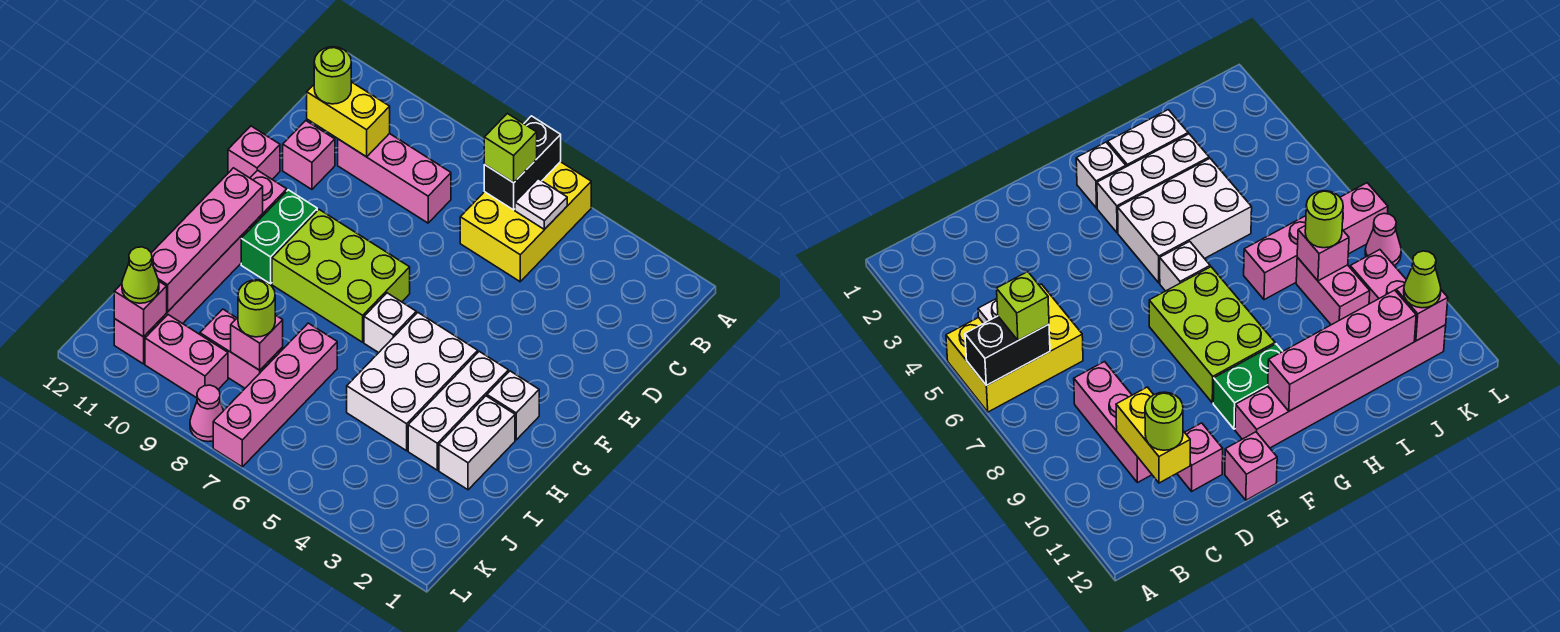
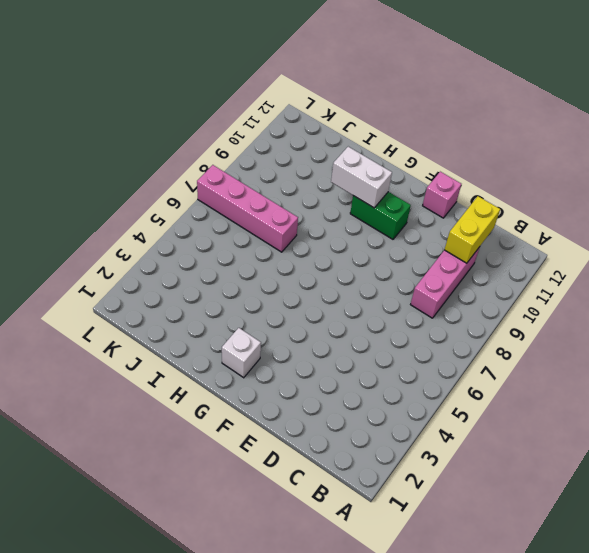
white brick G10:H10 level 2 -> white brick H2:I2 level 1
none -> yellow brick A5:C6 level 1
none -> pink brick D11 level 1
none -> lime brick F7:G9 level 1

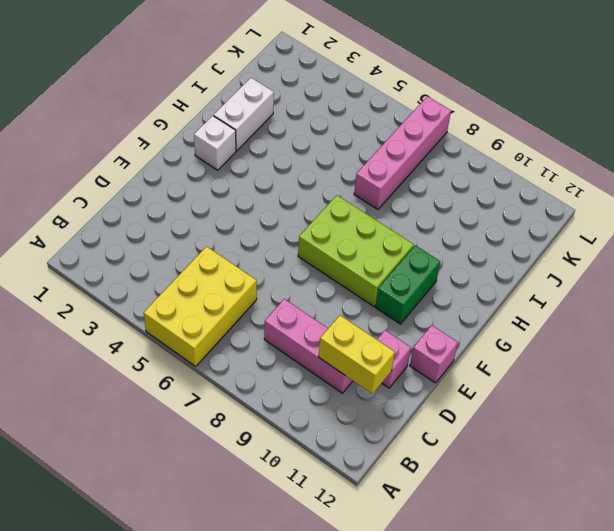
none -> pink brick F11:K11 level 1
none -> white brick G3:I3 level 1
none -> white brick G4:I5 level 1

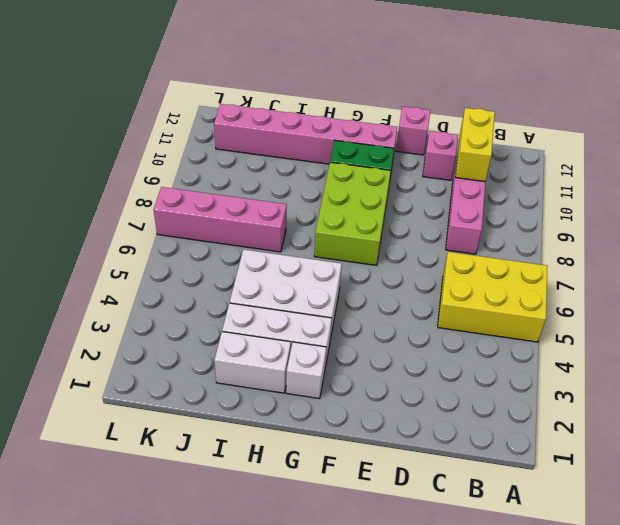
none -> white brick G6 level 1
none -> pink brick J8:J9 level 1
none -> pink brick K9:K10 level 1

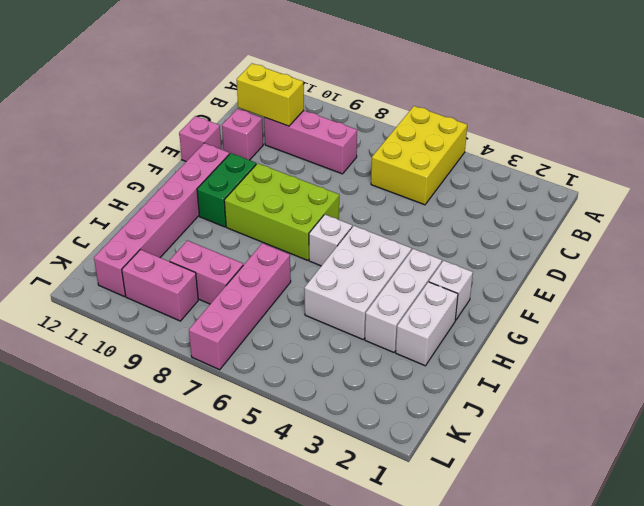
none -> pink cone L8 level 1
none -> black brick A6:B6 level 2
none -> white plate B5 level 2

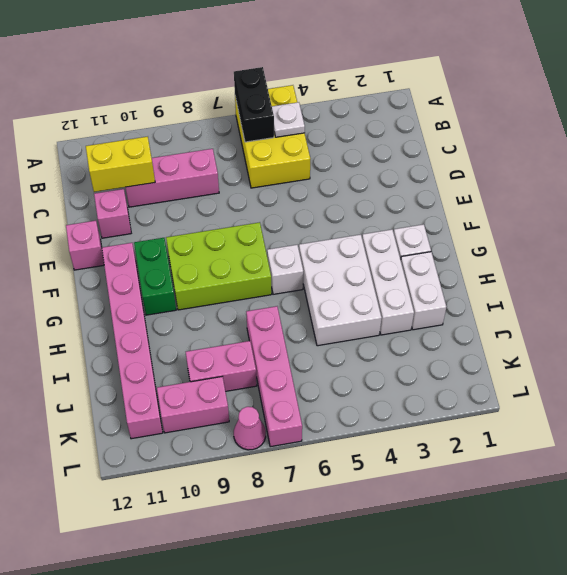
none -> pink brick G11:J11 level 2
none -> pink brick J8 level 2
none -> pink brick K11 level 2

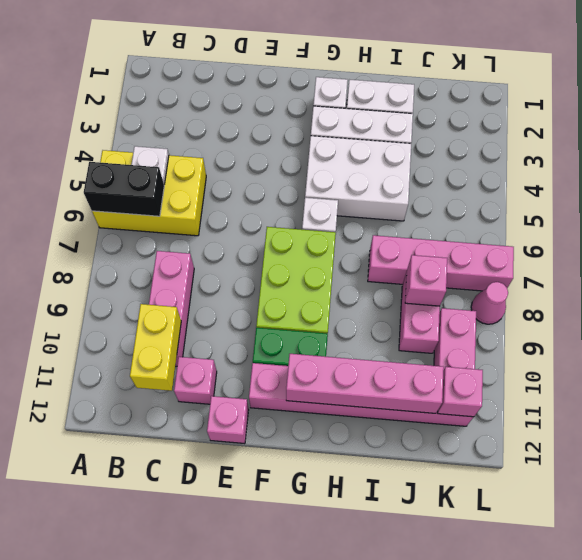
none -> lime brick B6 level 3
none -> lime round brick C11 level 3
none -> lime round brick J8 level 3

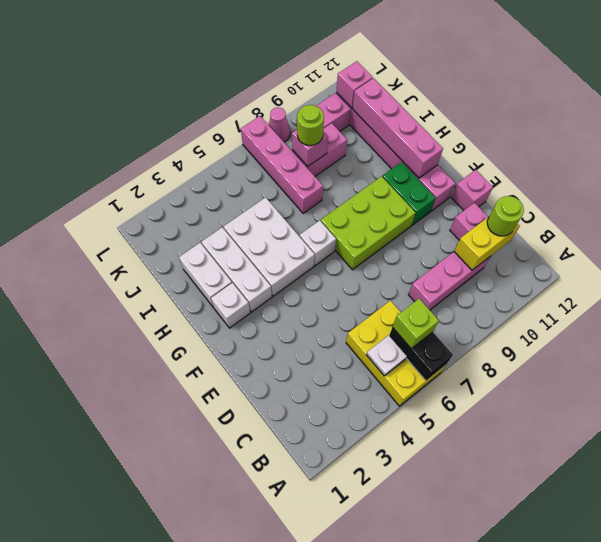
none -> lime cone K11 level 3

